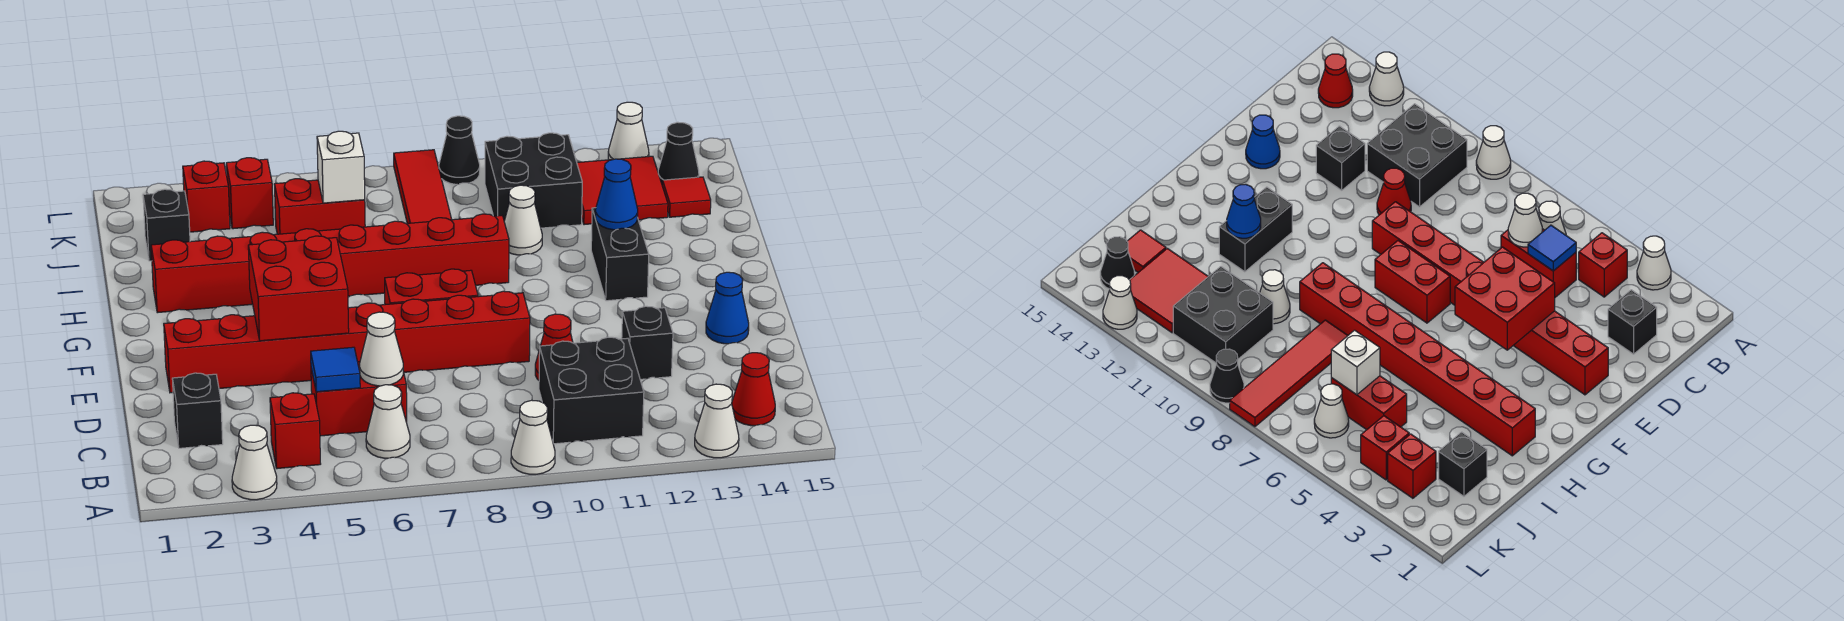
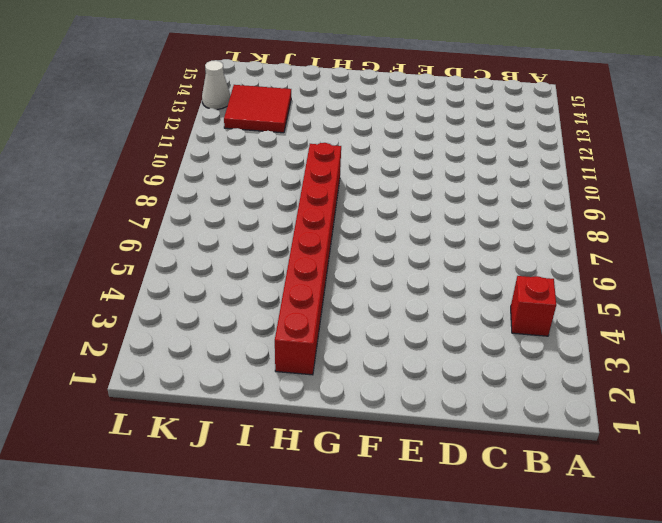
none -> white cone A3 level 1
none -> white cone A9 level 1
none -> white cone A13 level 1
none -> white cone B6 level 1

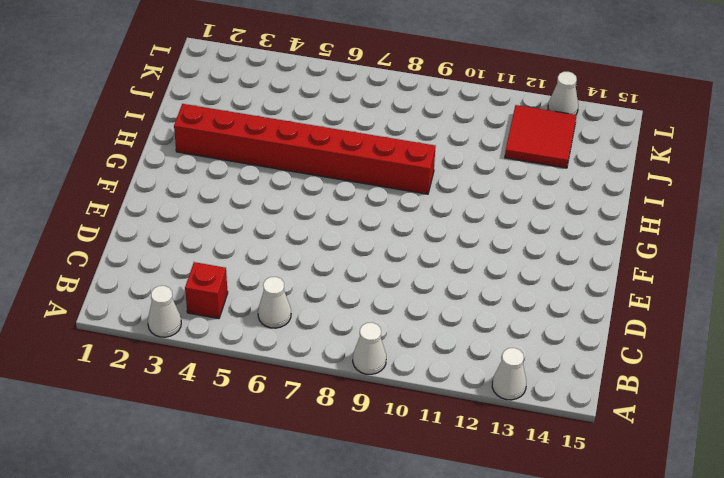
none -> black brick B10:C11 level 1
none -> red cone B14 level 1
none -> black brick C2 level 1
none -> red brick C5:C6 level 1

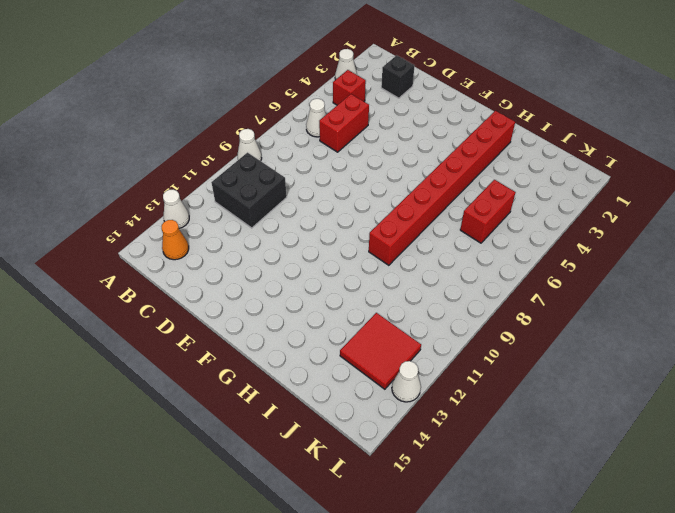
orange cone B14 level 1 -> red cone B14 level 1
none -> red cone D10 level 1
none -> black brick D12 level 1
none -> red brick E2:E9 level 1
none -> blue cone E14 level 1

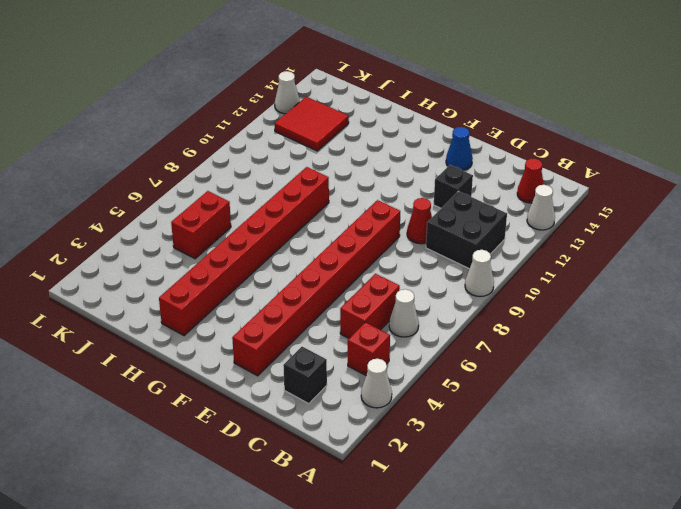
none -> red brick F7:F8 level 1
none -> black brick G12:H12 level 1
none -> red tile I8:L8 level 1
none -> white cone I10 level 1

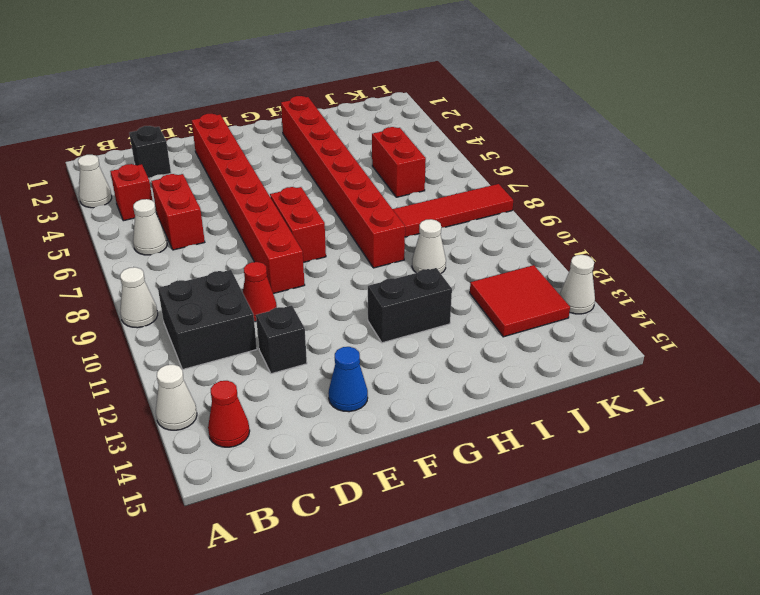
none -> black brick J2 level 1
none -> black brick J10:K11 level 1
none -> red tile J14 level 1
none -> red brick K3 level 1

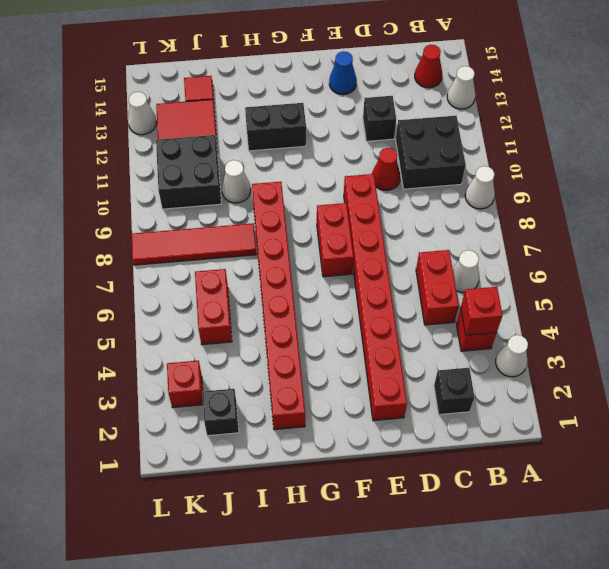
red brick B4 level 2 -> red brick K4 level 1
none -> white cone K6 level 1
none -> black cone K14 level 1
none -> black cone L9 level 1
none -> blue tile C5 level 2

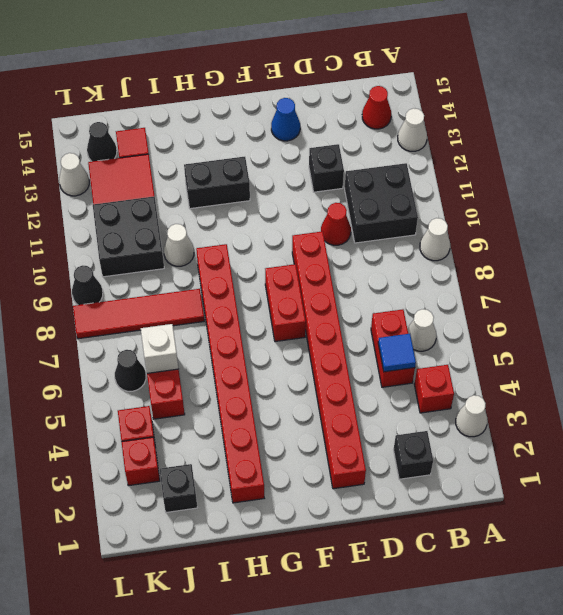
black cone K6 level 1 -> white cone K6 level 1
none -> white cone C6 level 2
none -> red brick E4:F5 level 2
none -> blue cone H12 level 2

